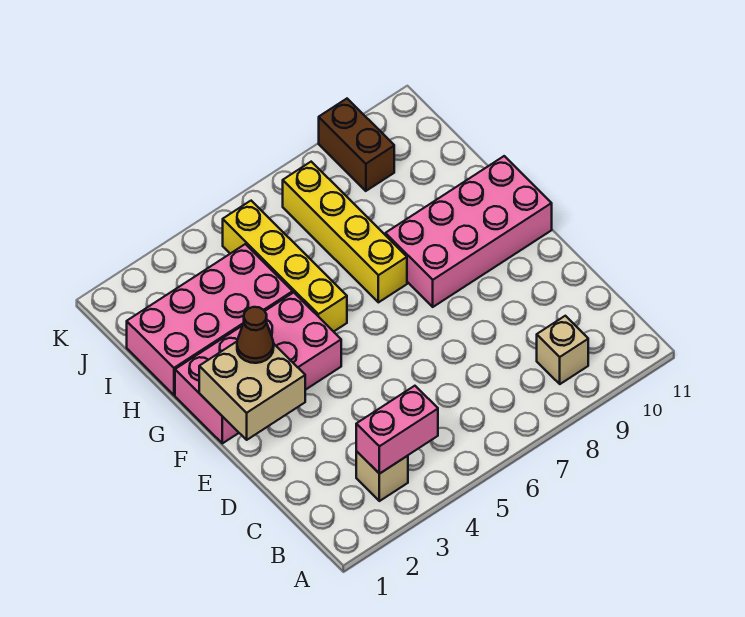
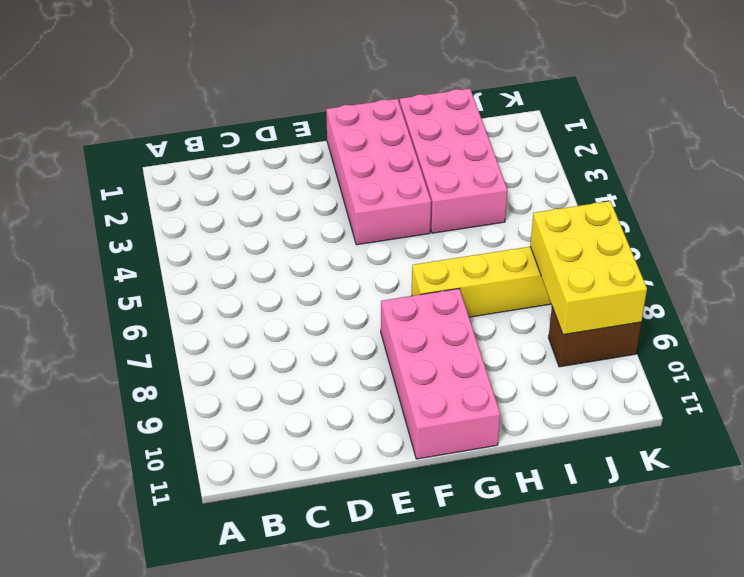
yellow brick J7:K9 level 2 -> none
none -> tan brick B3 level 1
none -> tan brick B9 level 1

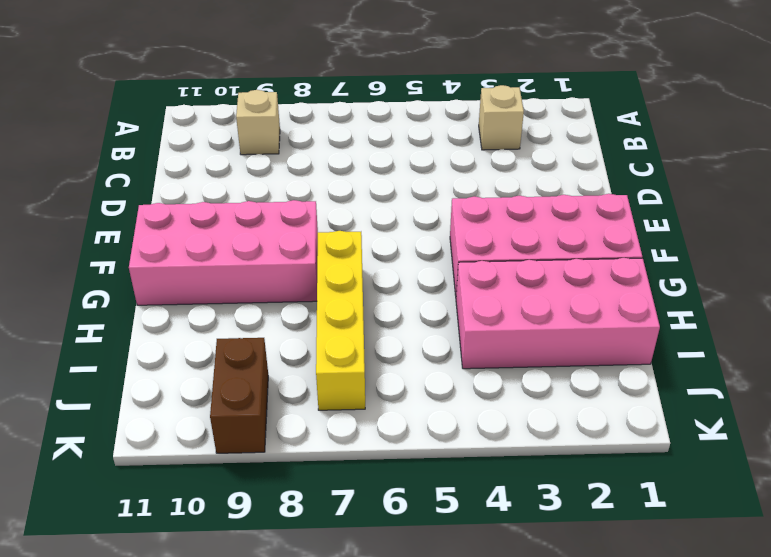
none -> yellow brick G5:J5 level 1
none -> pink brick B3:B4 level 2

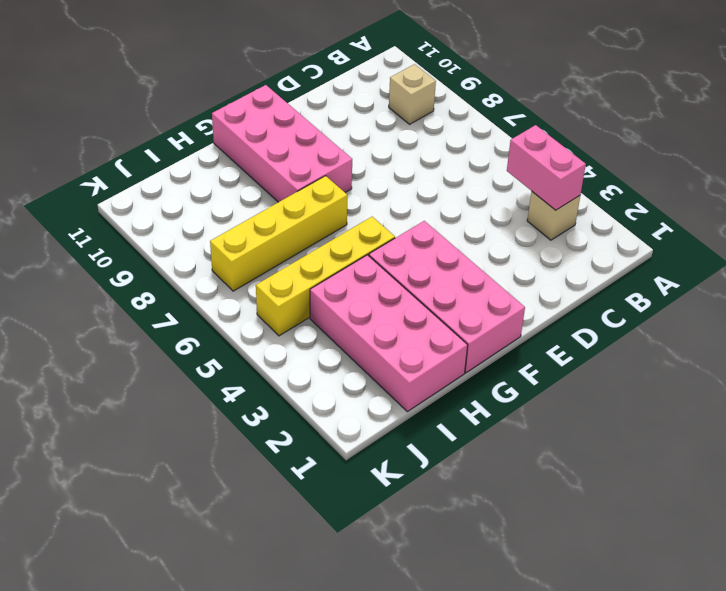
none -> brown brick J9:K9 level 1
none -> tan brick E1:F2 level 2

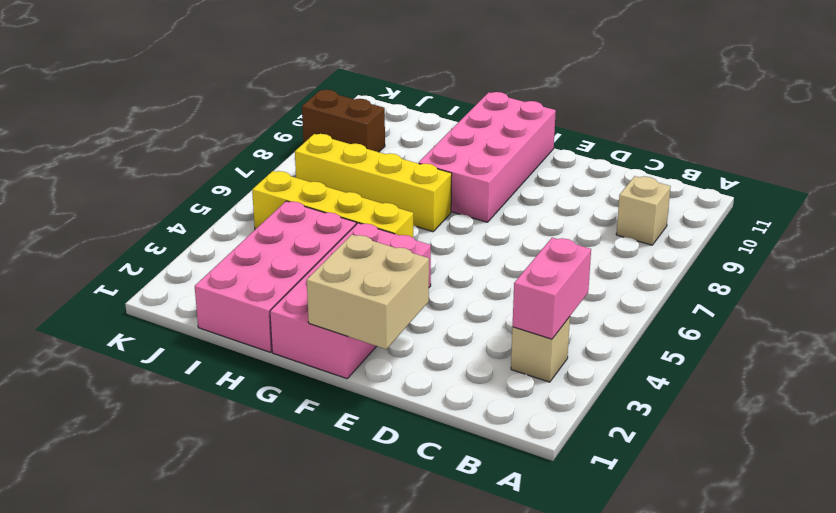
none -> brown cone F2 level 3

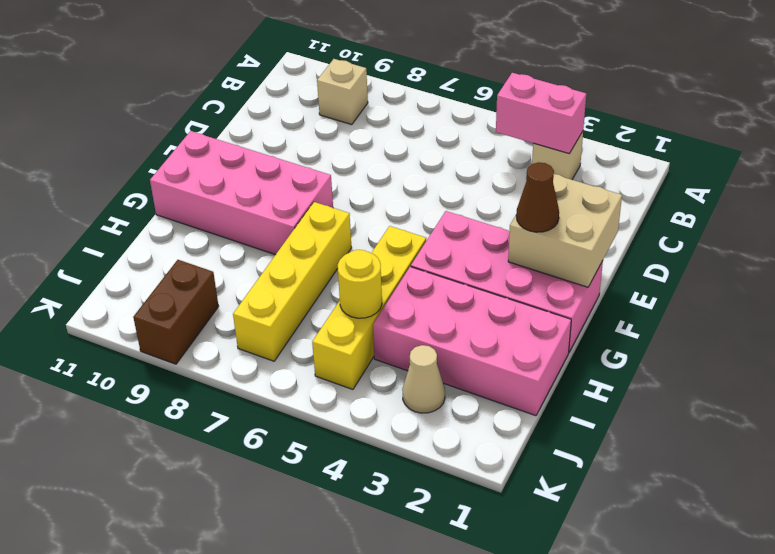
yellow round brick I5 level 2 -> none
tan cone J3 level 1 -> none

